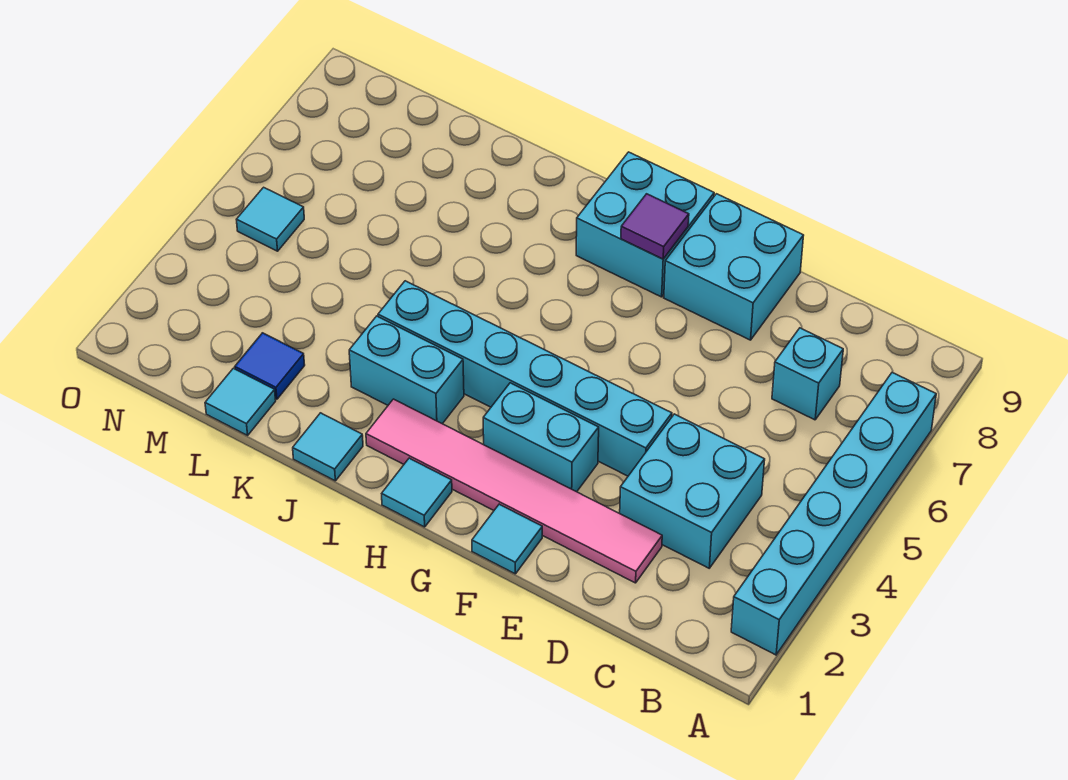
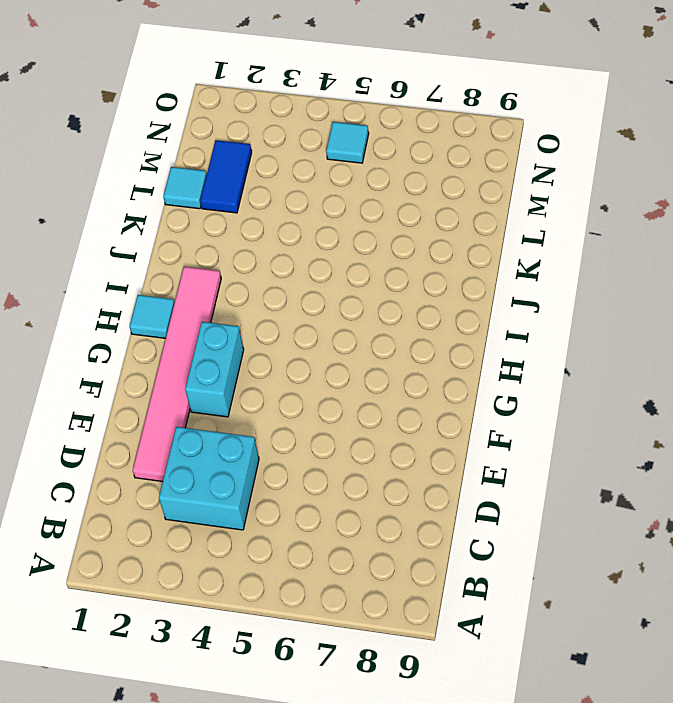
blue tile L2:M2 level 1 -> blue tile L2 level 1
none -> cyan brick A2:A7 level 1
none -> cyan brick C7 level 1
none -> cyan brick E4:J4 level 1

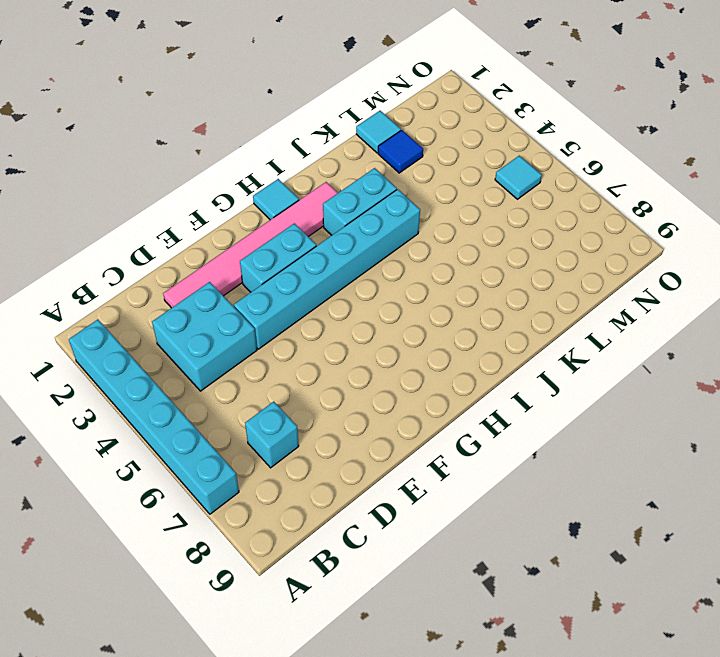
none -> cyan brick E8:F9 level 1
none -> cyan tile F1 level 1
none -> cyan brick G8:H9 level 1

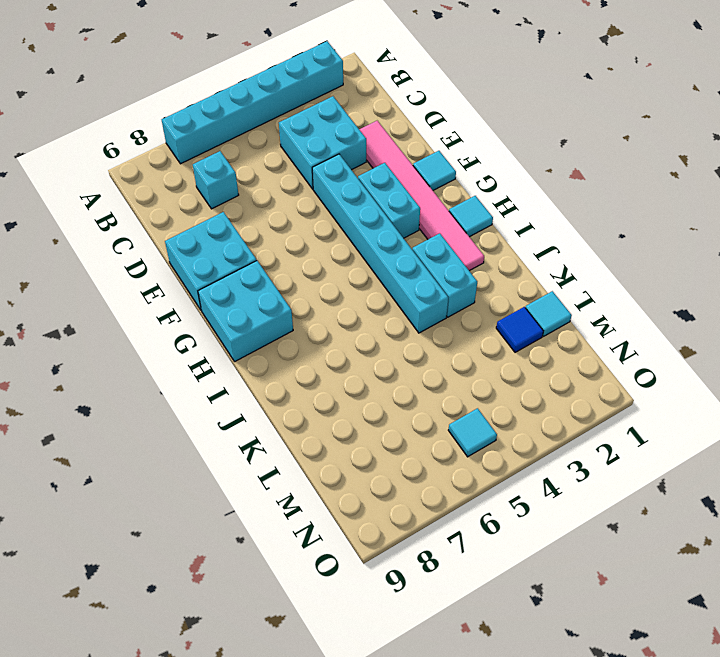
none -> cyan tile J1 level 1
none -> purple tile G8 level 2

